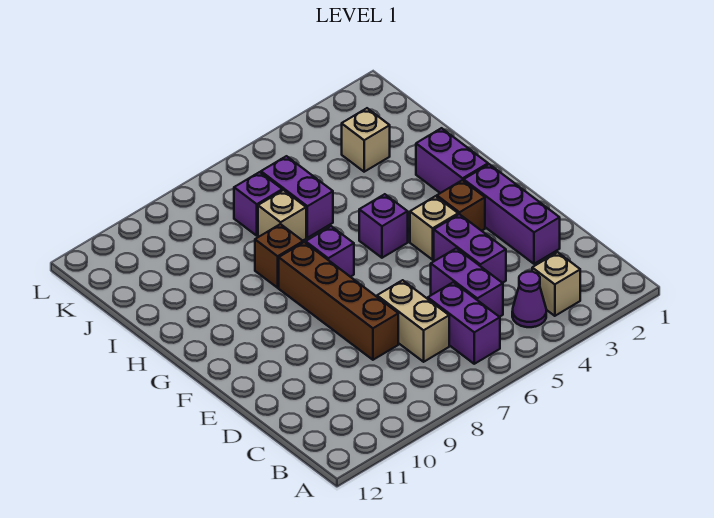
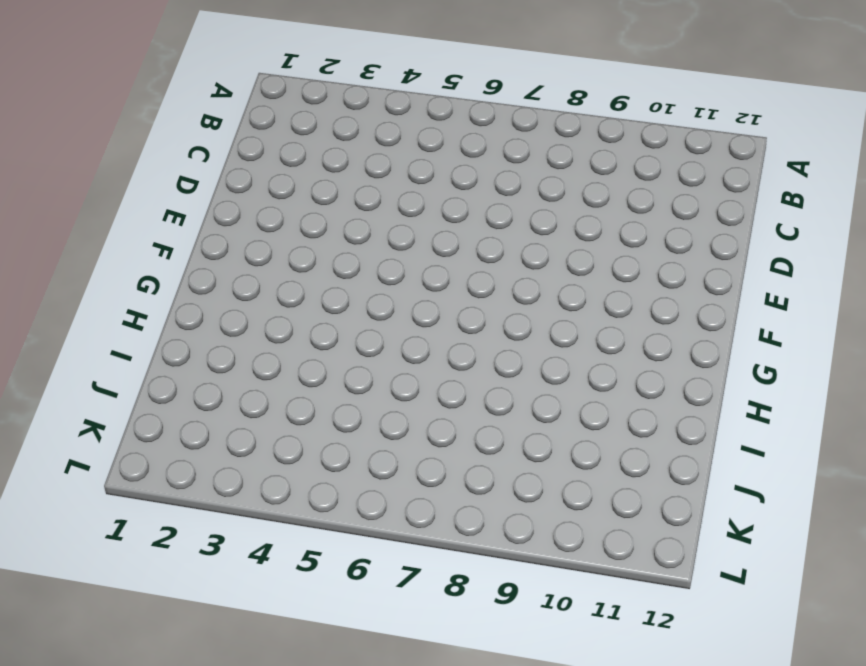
none -> tan brick B3 level 1
none -> purple cone B4 level 1
none -> purple brick B6:C6 level 1

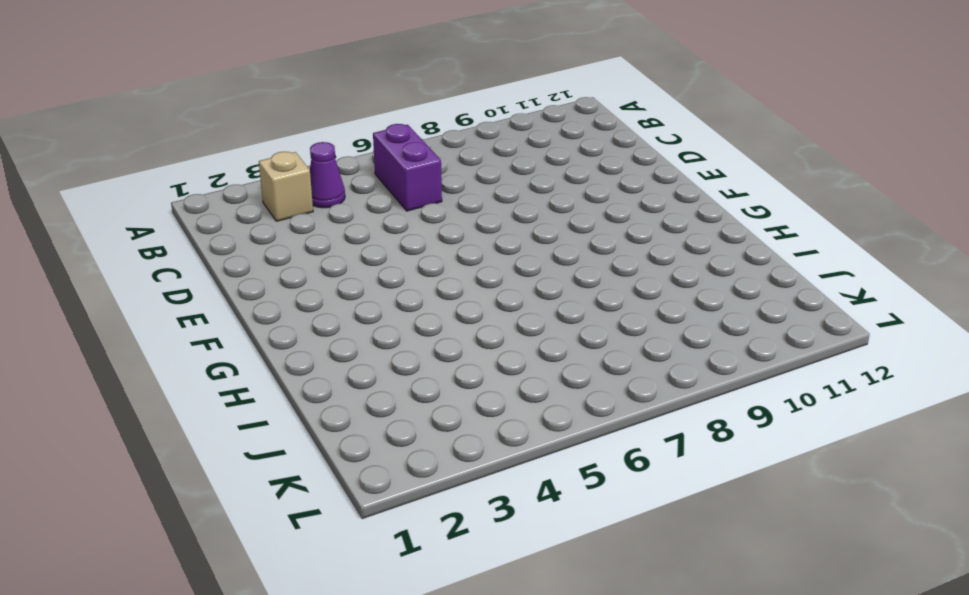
none -> purple brick C5:D5 level 1
none -> tan brick C7:D7 level 1
none -> purple brick D2:F2 level 1

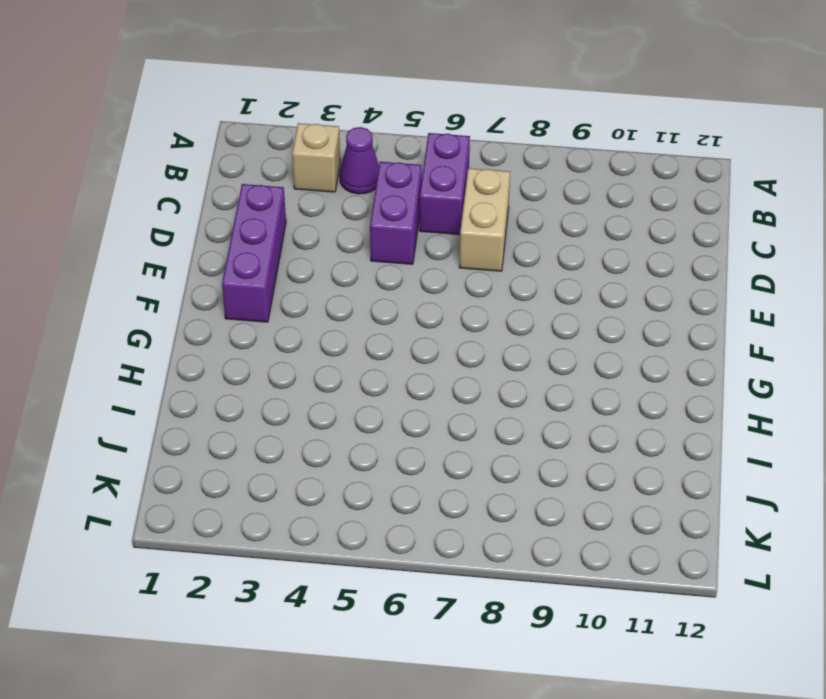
none -> purple brick D4:E4 level 1
none -> brown brick D8:G8 level 1
none -> brown brick F3 level 1

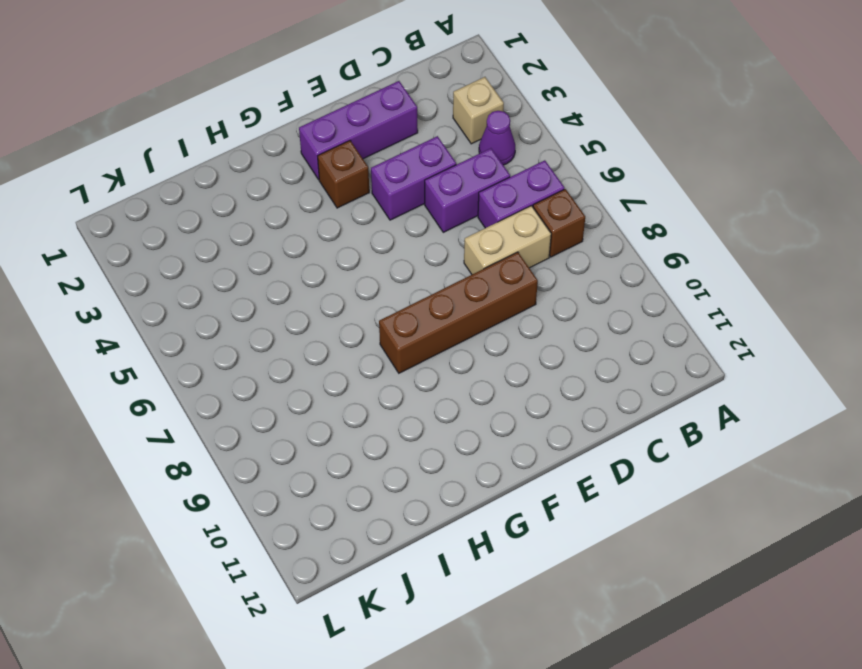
brown brick B7 level 1 -> brown brick H8 level 1
none -> tan brick F4 level 1
none -> purple brick G2:H2 level 1
none -> purple brick G5 level 1

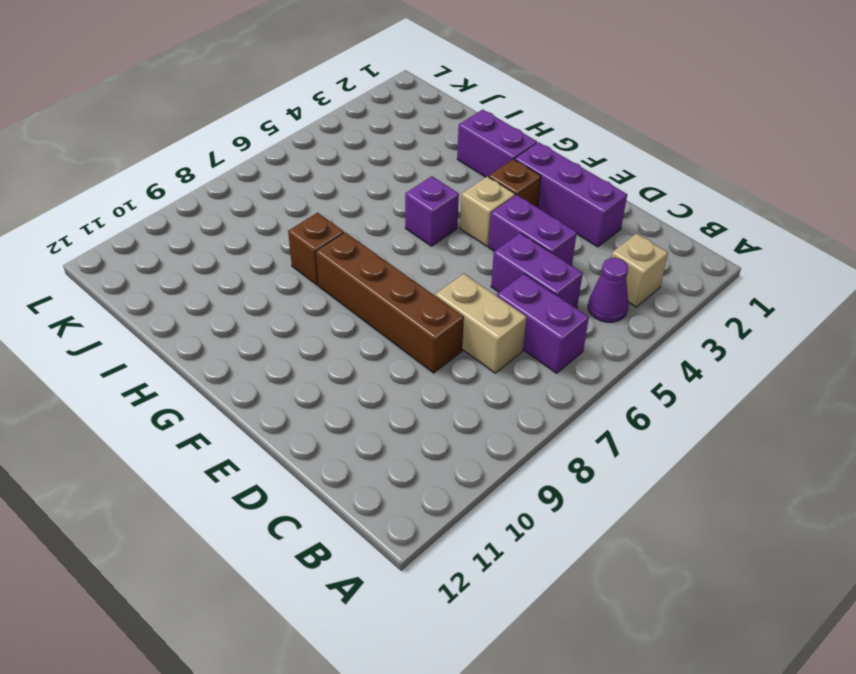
none -> purple brick G7 level 1
none -> purple brick I6:J6 level 1
none -> tan brick I7 level 1

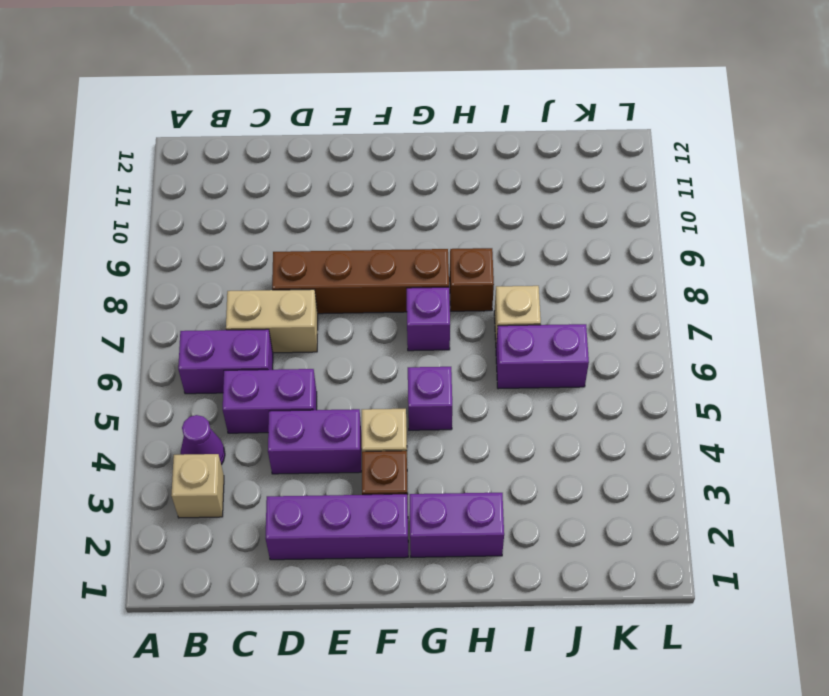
none -> tan brick J3 level 1
none -> purple brick J7 level 1

